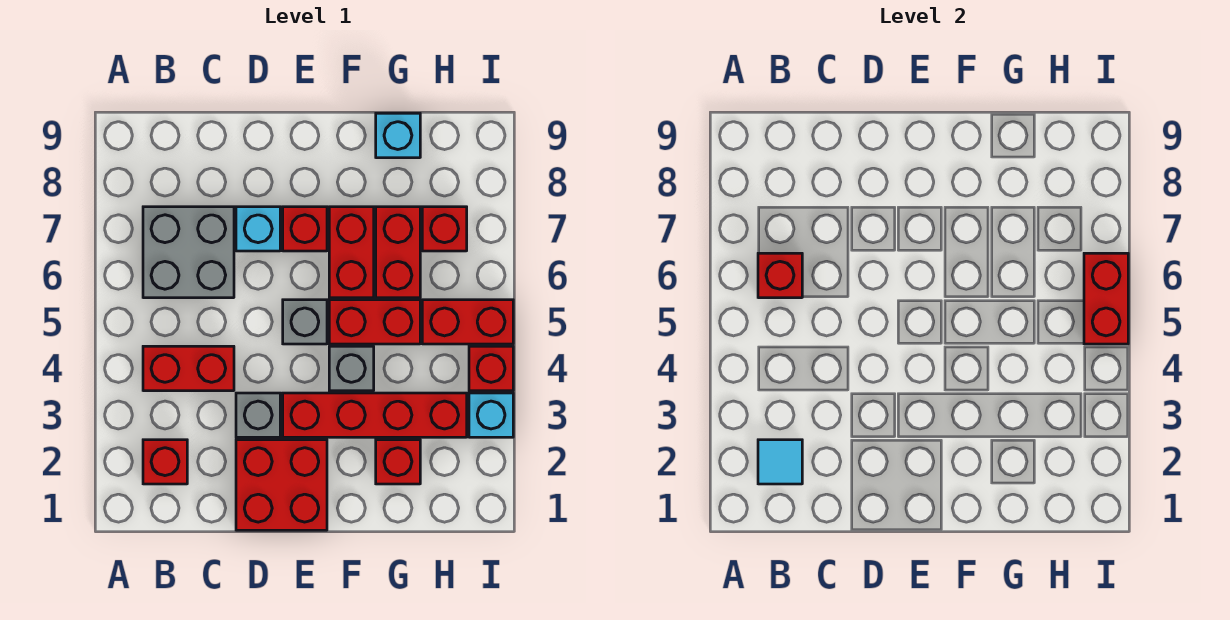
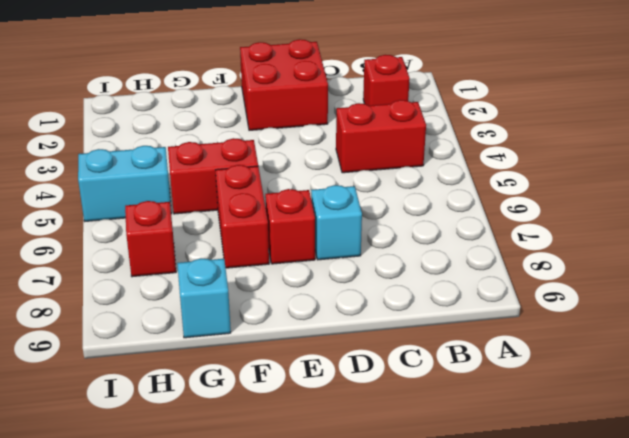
cyan brick H5:I5 level 1 -> red brick H5:I5 level 1
none -> grey brick B6:C7 level 1
none -> grey brick D3 level 1
none -> red brick E3:H3 level 1

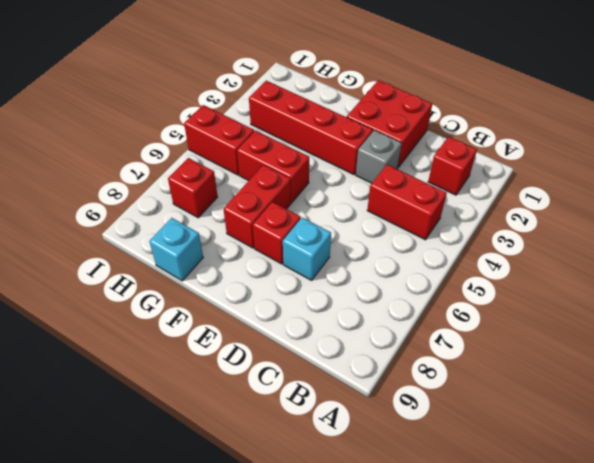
none -> grey brick B6:C7 level 1
none -> grey brick E5 level 1
none -> grey brick F4 level 1

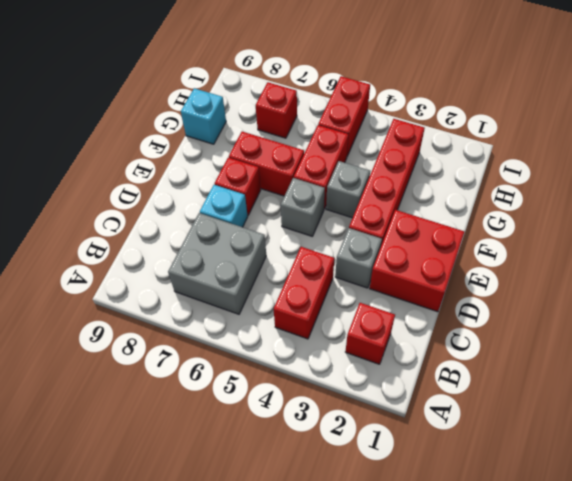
none -> red brick G2 level 1
none -> red brick G6:G7 level 1
none -> cyan brick I3 level 1

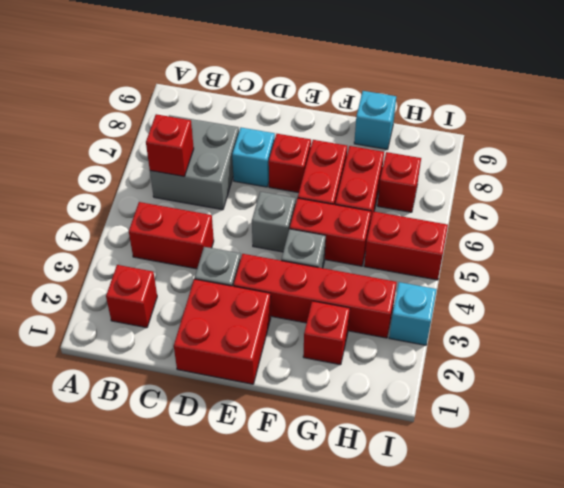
none -> red brick I4 level 1
none -> cyan tile B2 level 2
none -> red brick I5:I6 level 2

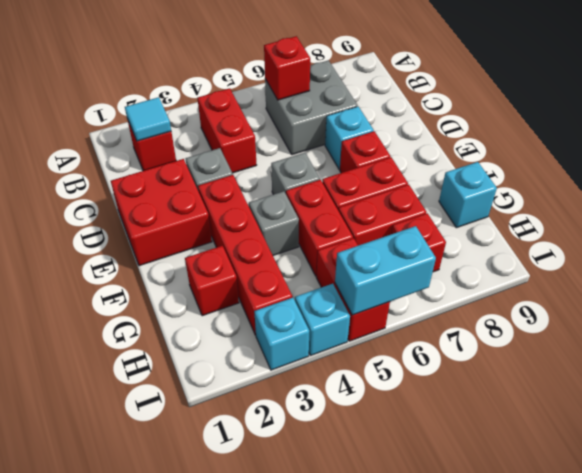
cyan brick I4 level 1 -> red brick I4 level 1
cyan brick I5:I6 level 2 -> red brick I5:I6 level 2

